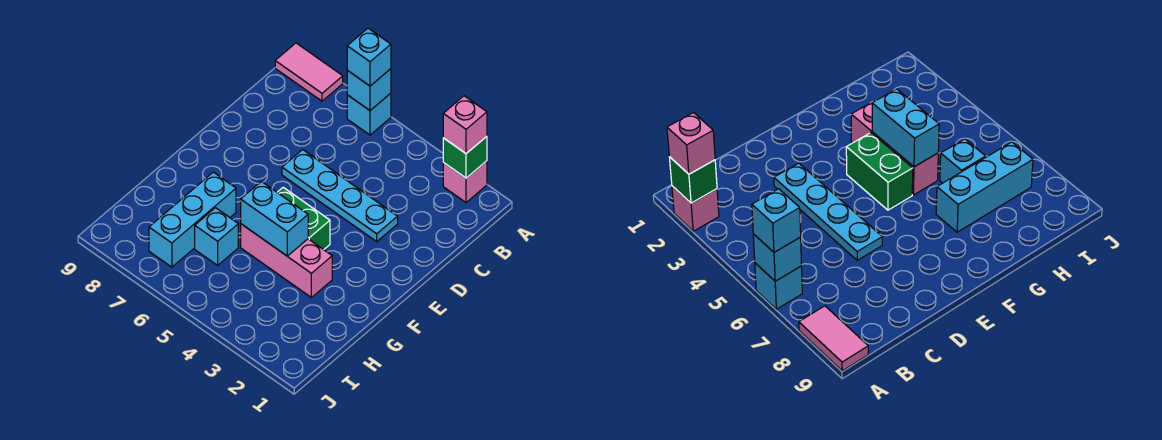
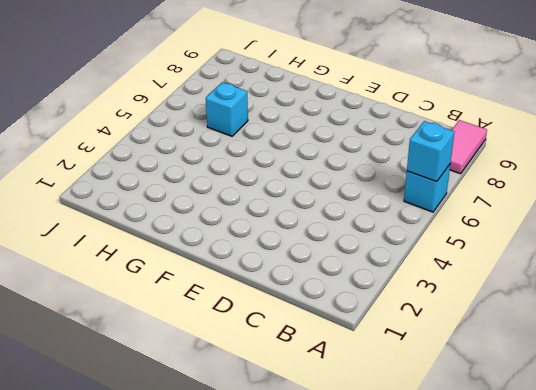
none -> pink brick A2 level 1
none -> cyan plate D3:D6 level 1
none -> green brick F4:F5 level 1

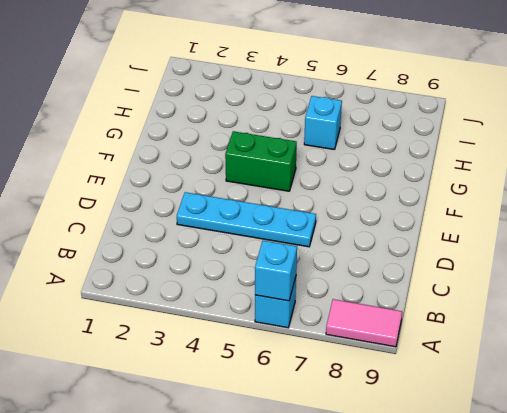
none -> pink brick A2 level 1
none -> pink brick G3:G5 level 1
none -> cyan brick G7:I7 level 1

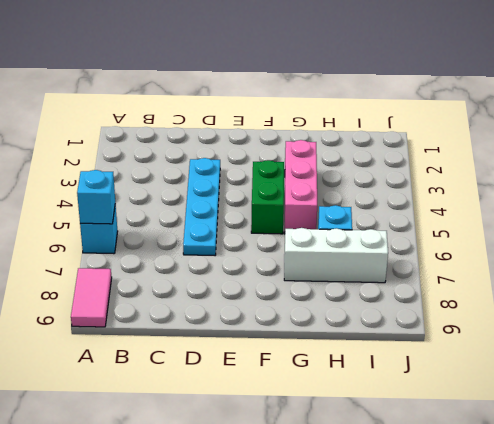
white brick G7:I7 level 1 -> cyan brick G7:I7 level 1
none -> pink brick A2 level 1
none -> green brick A2 level 2
none -> cyan brick G4:G5 level 2

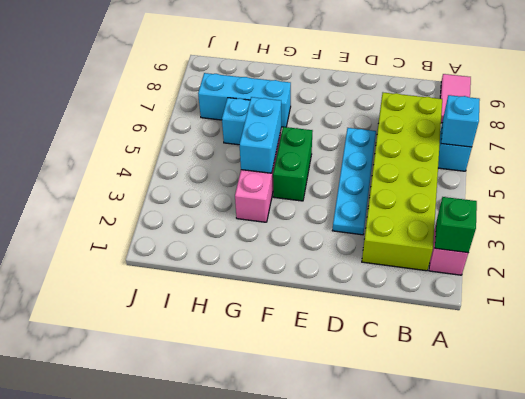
lime brick B2:C7 level 1 -> none
none -> pink brick A2 level 3
none -> cyan brick A6 level 3

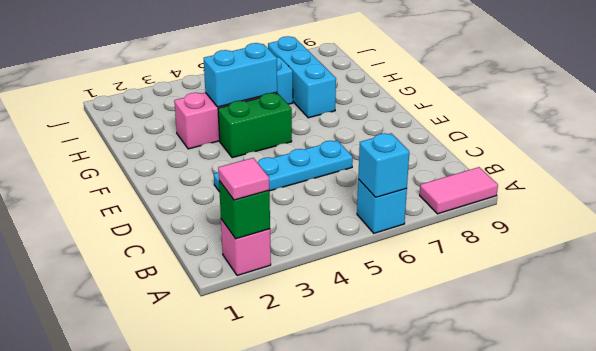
pink tile A2 level 3 -> pink brick A2 level 3
none -> cyan brick A6 level 3

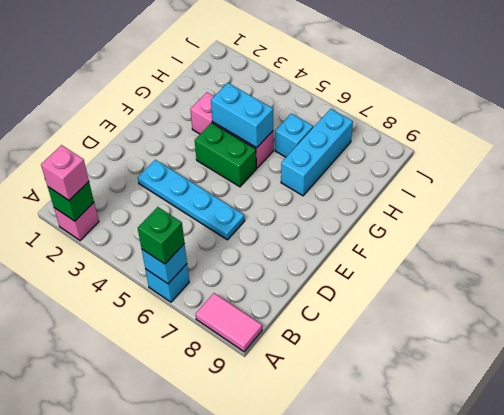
green brick A6 level 3 -> cyan brick A6 level 3

